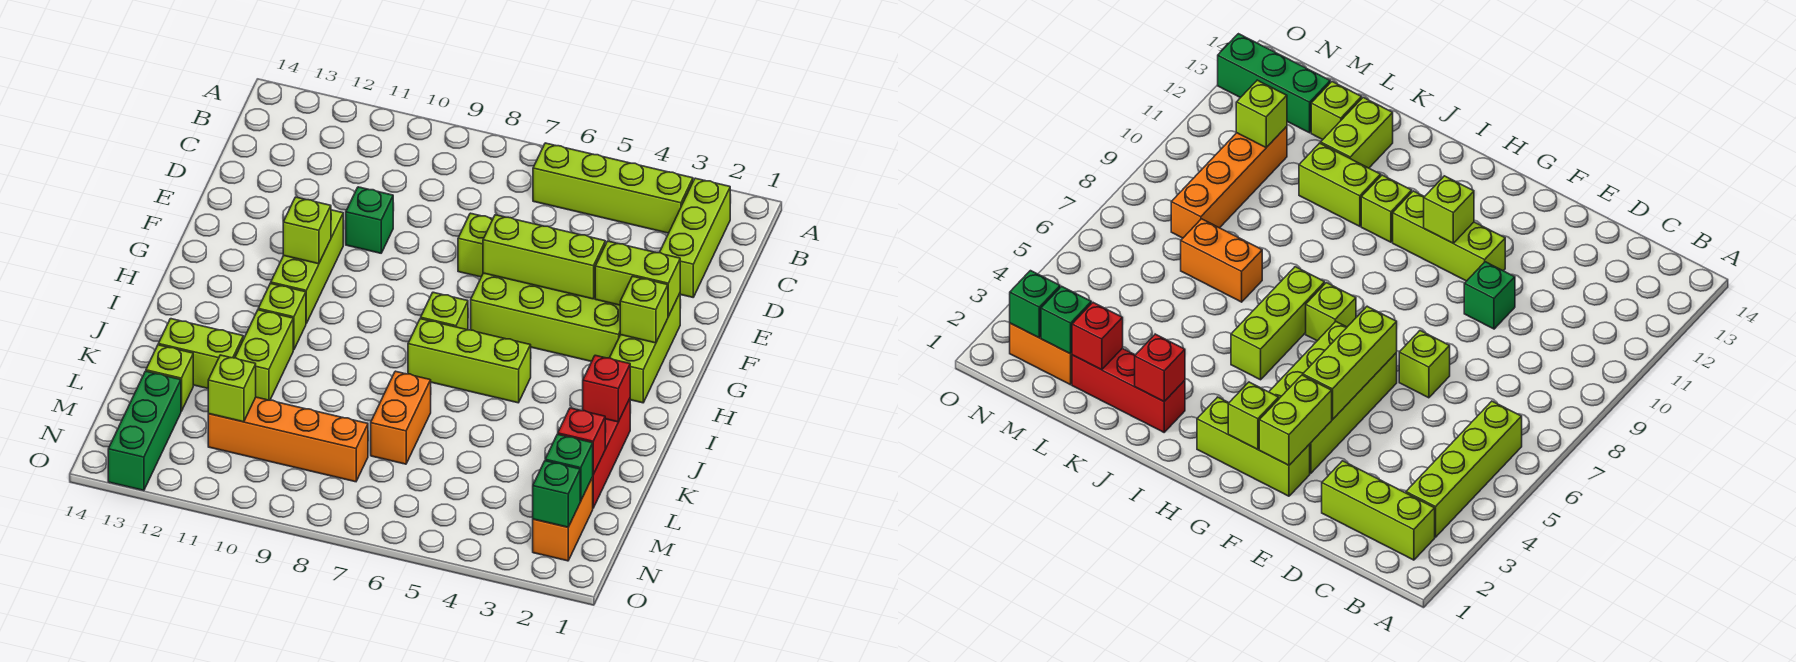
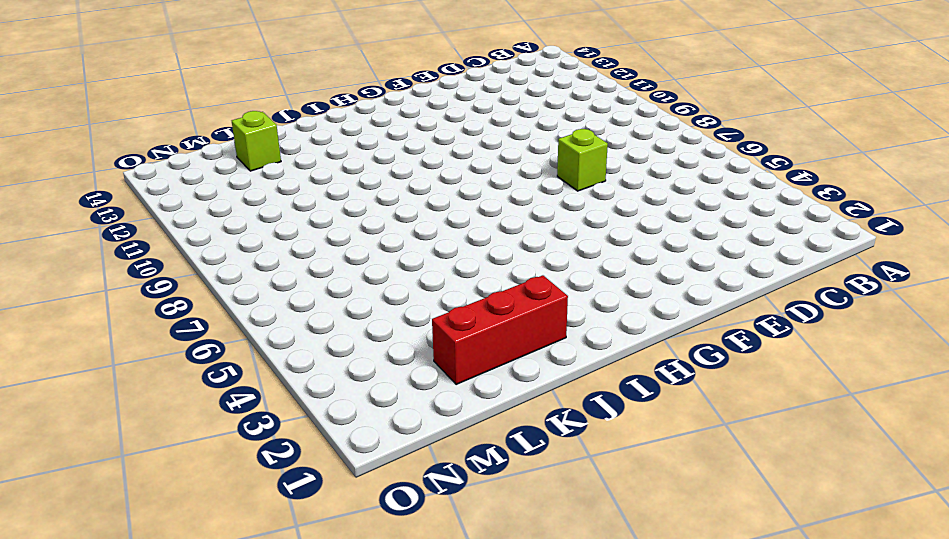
none -> lime brick B2:D2 level 1
none -> lime brick B3:B6 level 1
none -> green brick E10 level 1

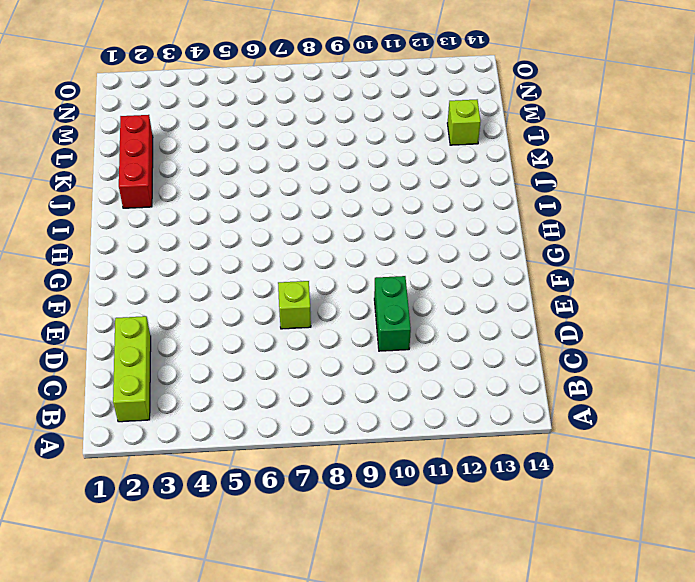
green brick D10:E10 level 1 -> green brick E10 level 1
none -> lime brick B3:B6 level 1
none -> lime brick F2:H2 level 1
none -> lime brick F3:G6 level 1

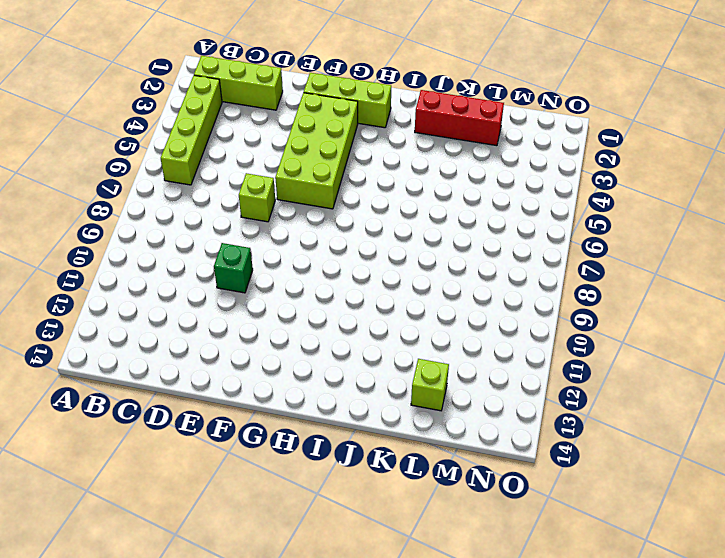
none -> lime brick F11:H11 level 1
none -> lime brick H7 level 1
none -> lime brick I5:I7 level 1

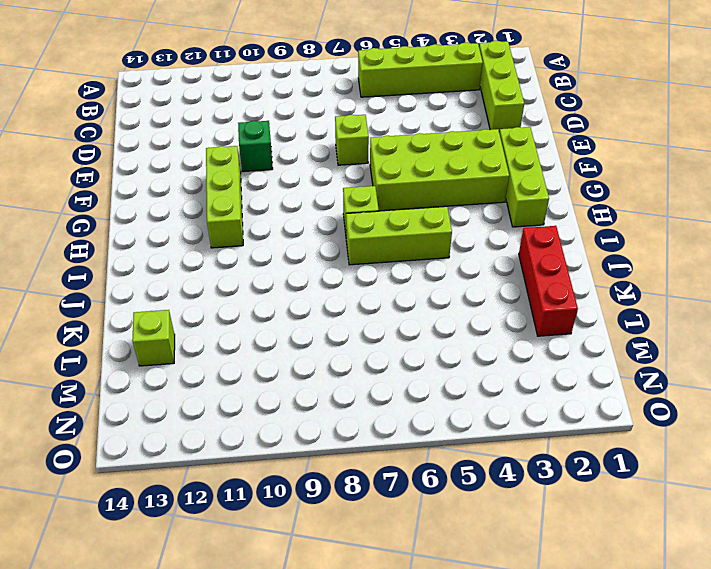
none -> lime brick I11 level 1
none -> lime brick J11:K11 level 1
none -> orange brick K7:L7 level 1

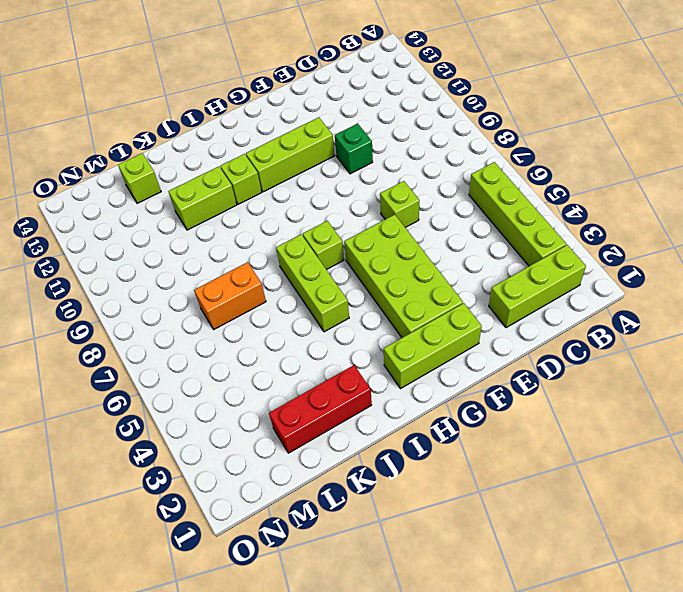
none -> lime brick K12:K13 level 1
none -> orange brick M2:N2 level 1
none -> orange brick M8:M11 level 1

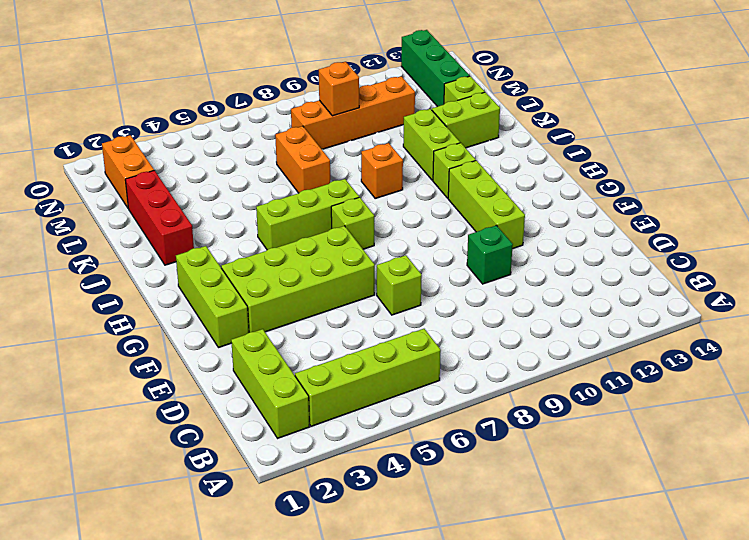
orange brick J9 level 1 -> none
orange brick M9 level 2 -> none
none -> lime brick F2:F3 level 2
none -> lime brick F4:F6 level 2
none -> lime brick G2 level 2

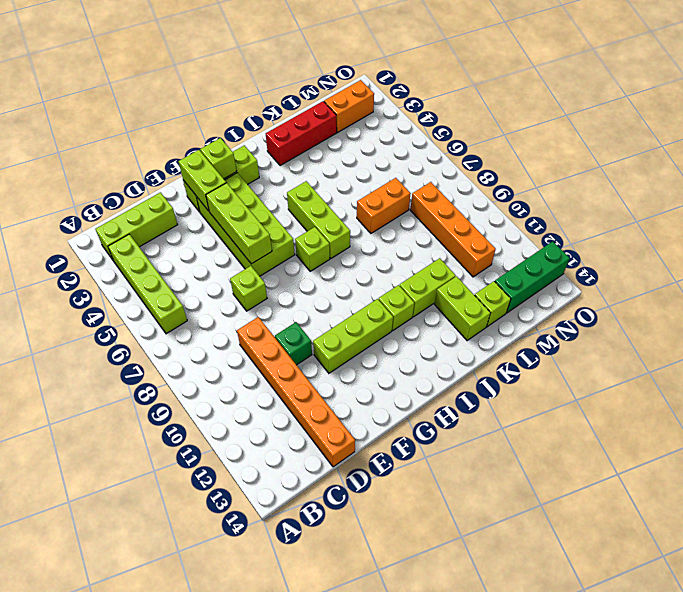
orange brick D9:D14 level 1 -> none
none -> lime brick G11 level 2
none -> red brick J2 level 2
none -> red brick L2 level 2

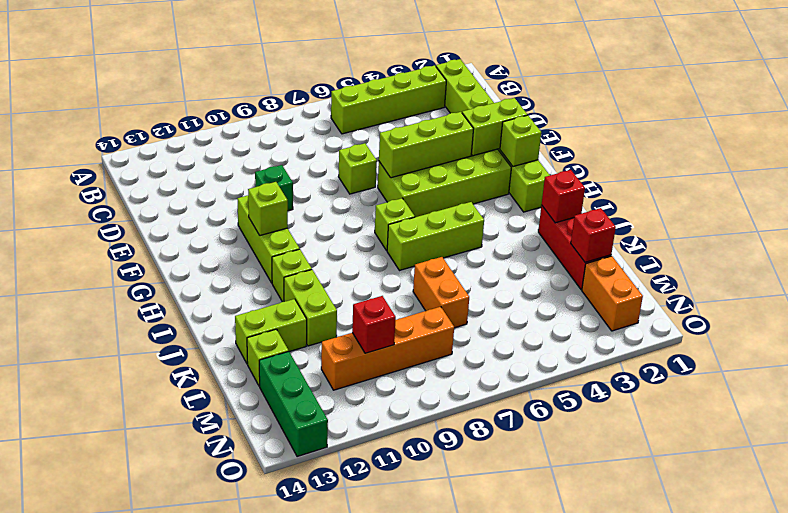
red brick M10 level 2 -> none
none -> green brick M2 level 2
none -> lime brick M11 level 2
none -> green brick N2 level 2

